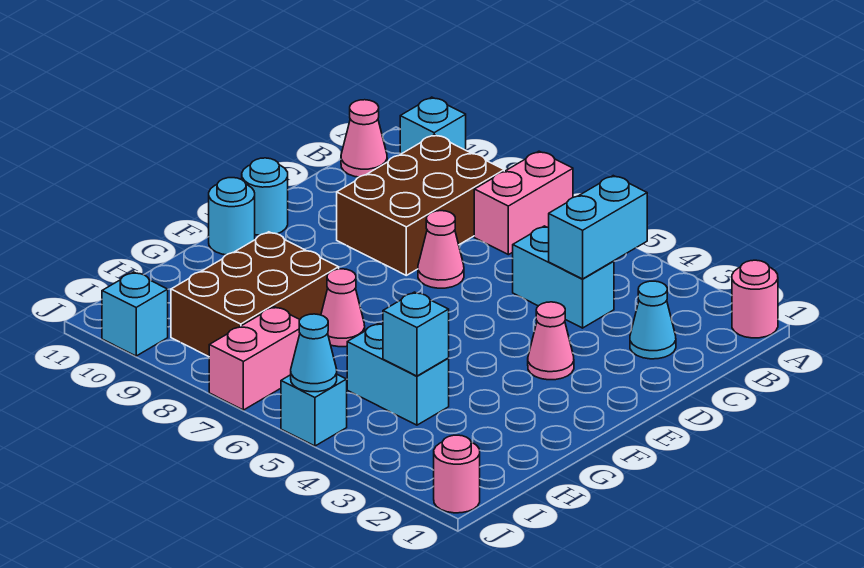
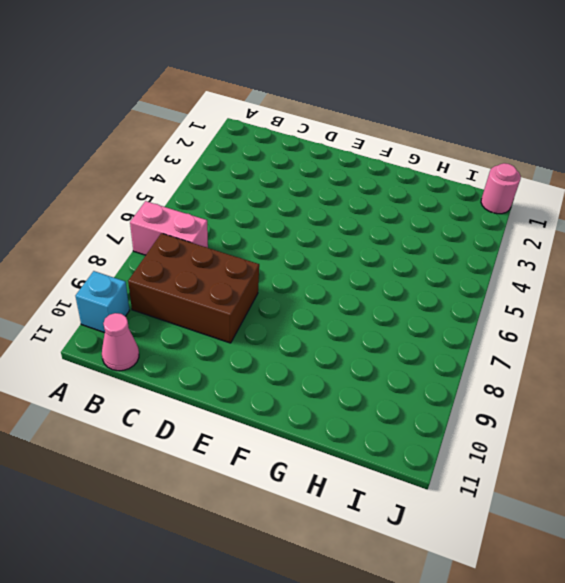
none -> pink round brick A1 level 1
none -> cyan cone C2 level 1
none -> cyan brick C4:C5 level 1

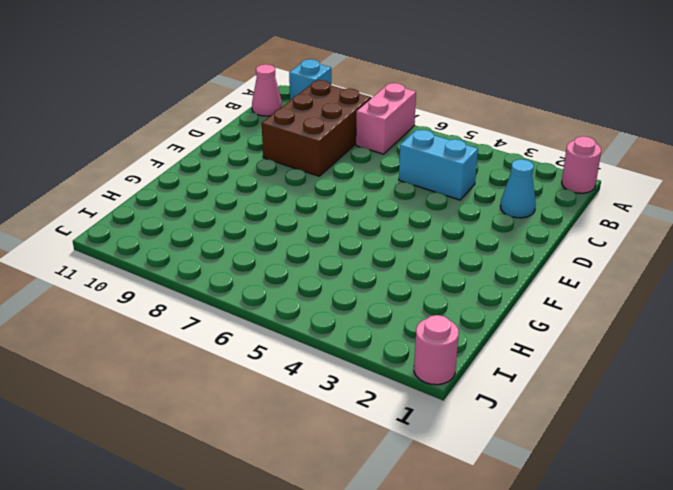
none -> pink cone D7 level 1
none -> pink cone E3 level 1
none -> cyan round brick E11 level 1

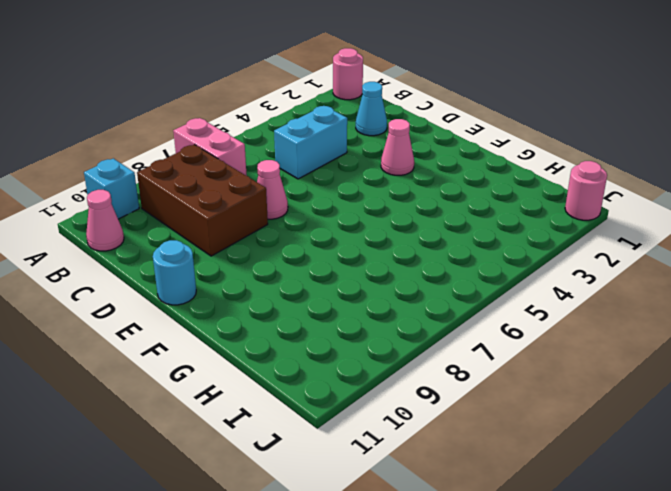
none -> cyan round brick F11 level 1
none -> pink cone G7 level 1
none -> brown brick G8:I9 level 1

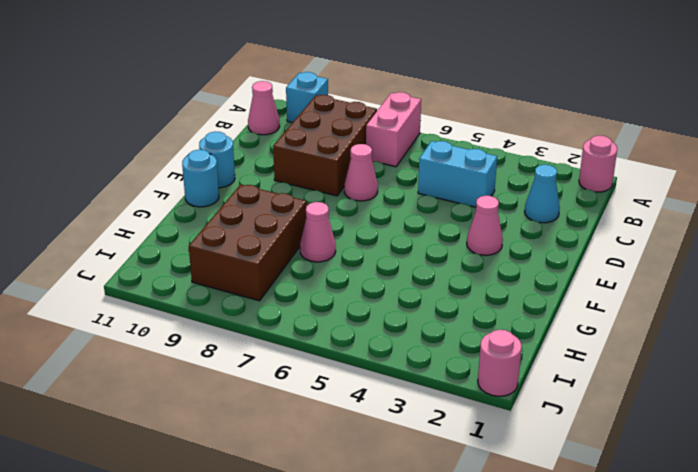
none -> cyan brick H4:H5 level 1
none -> pink brick I7:J7 level 1
none -> cyan brick J5 level 1

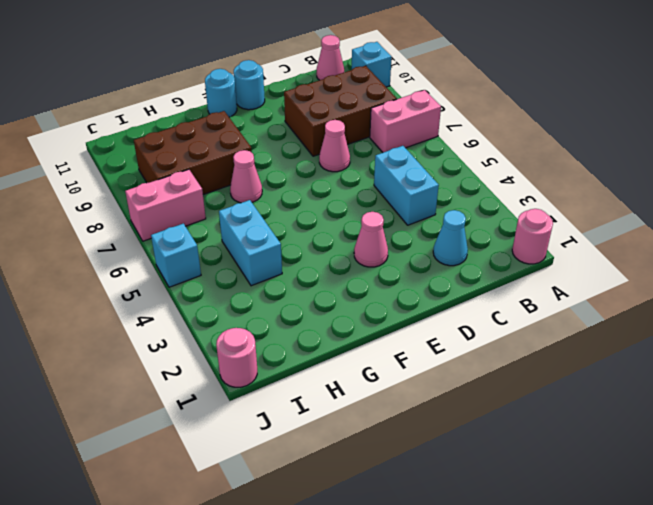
none -> cyan brick J10 level 1
none -> cyan brick B4:C4 level 2
none -> cyan brick H4 level 2

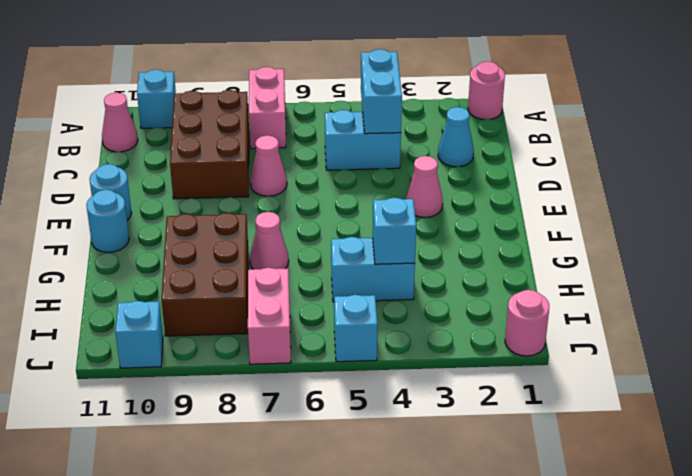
none -> cyan cone J5 level 2

